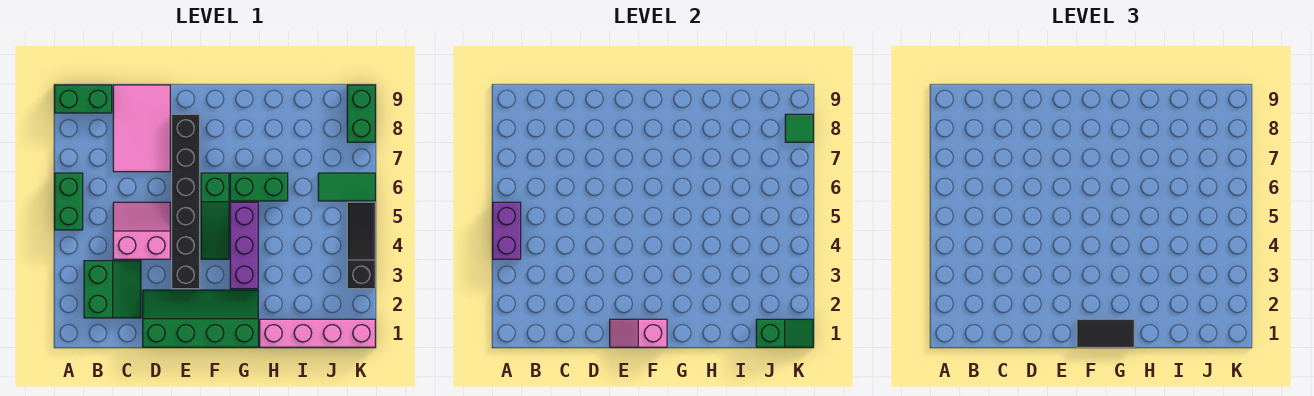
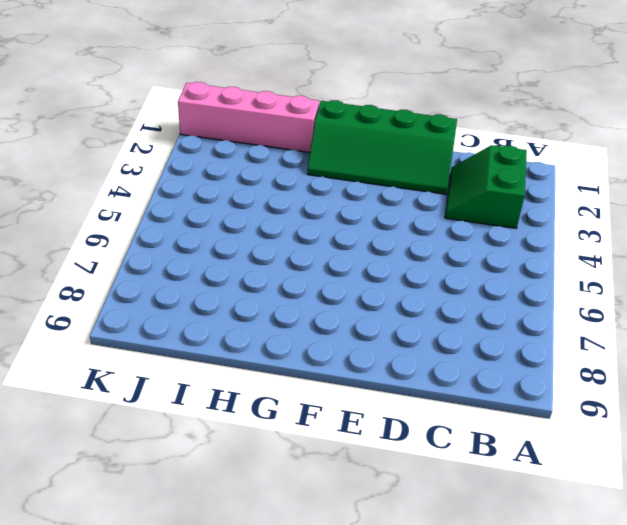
none -> green brick A5:A6 level 1
none -> green brick A9:B9 level 1
none -> pink slope C4:D5 level 1 top 4

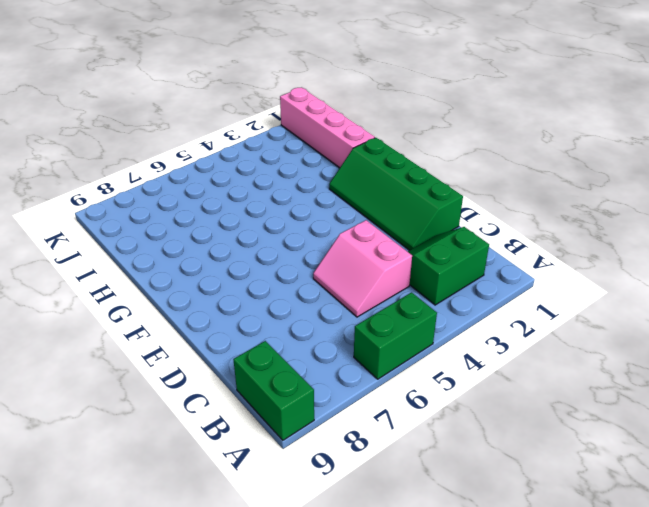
none -> pink tile C7:D9 level 1
none -> black brick E3:E8 level 1
none -> green slope F4:F6 level 1 top 6

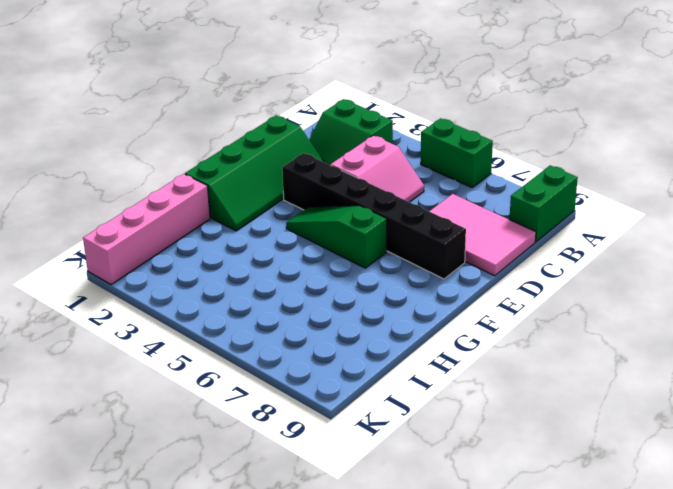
none -> purple brick G3:G5 level 1
none -> green brick G6:H6 level 1
none -> green tile J6:K6 level 1

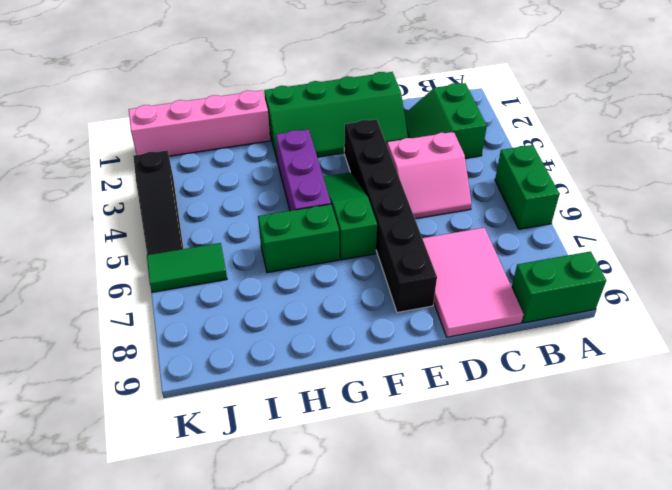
none -> green brick K8:K9 level 1
none -> purple brick A4:A5 level 2
none -> pink slope E1:F1 level 2 top F

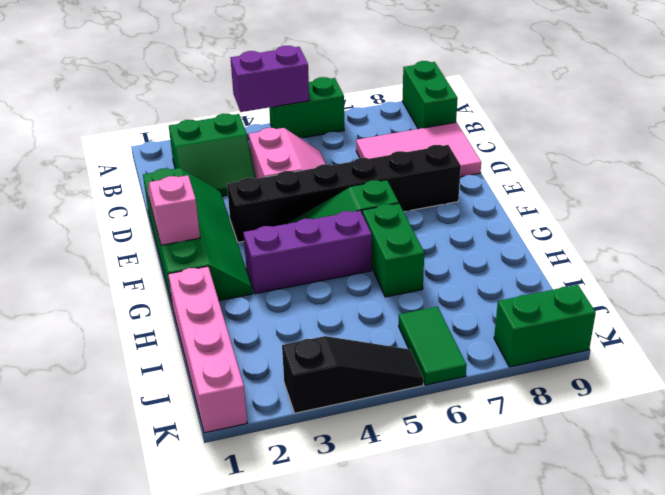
none -> green slope J1:K1 level 2 top J
none -> green tile K8 level 2
none -> black tile F1:G1 level 3

